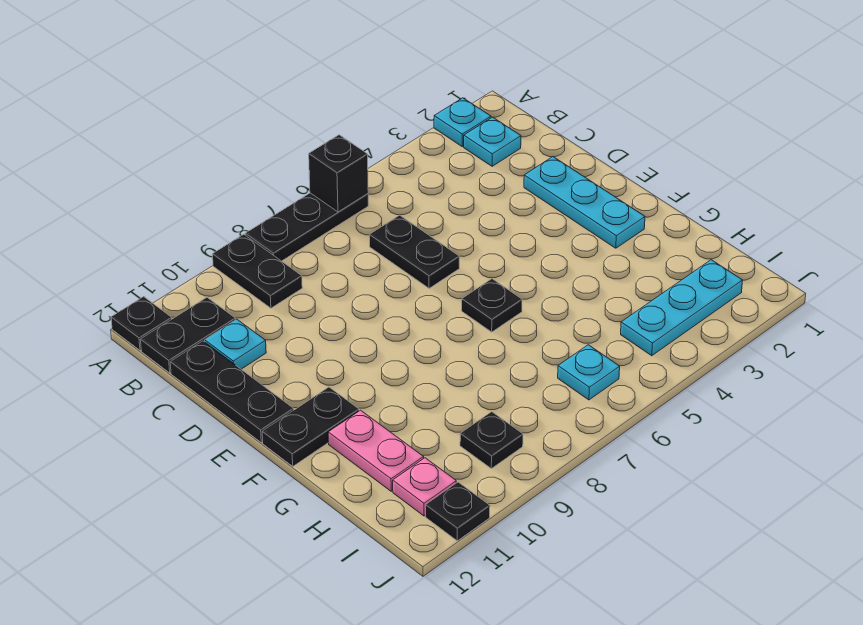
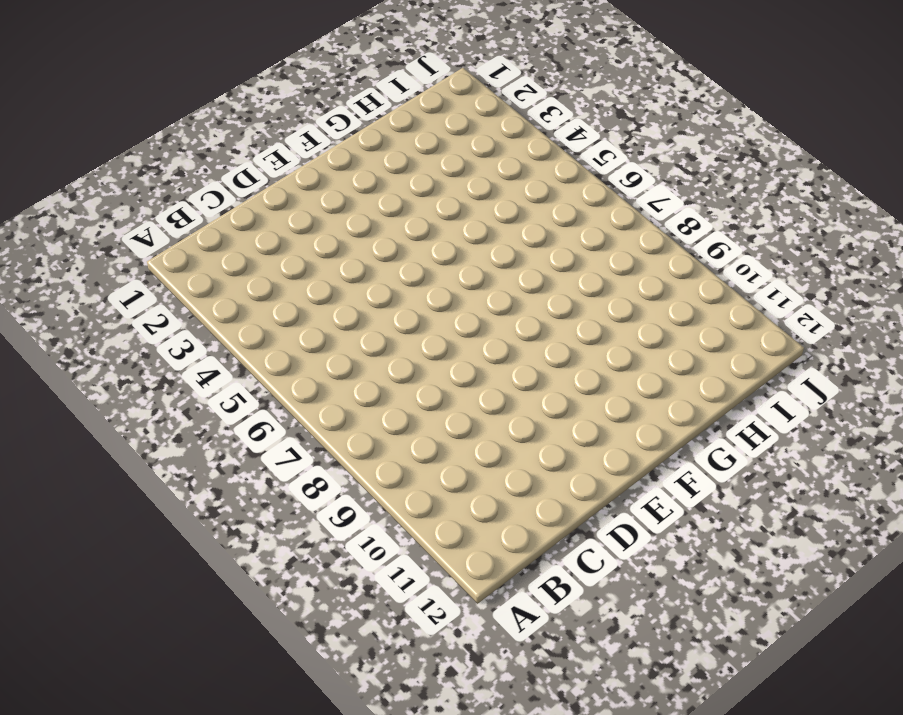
none -> cyan plate A2 level 1
none -> black plate A6:A8 level 1
none -> black plate A9:B9 level 1

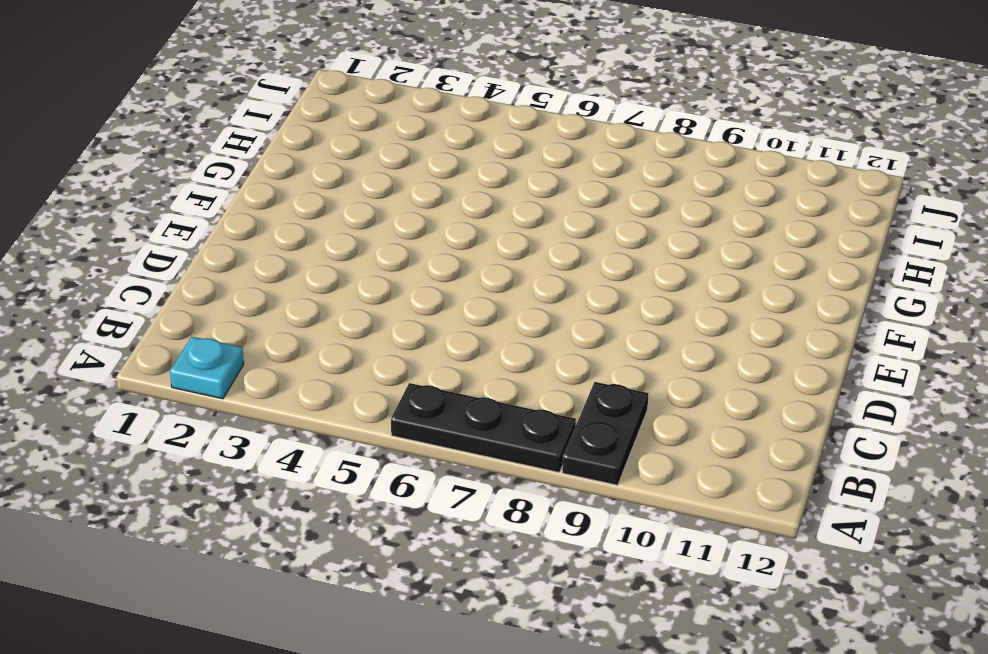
none -> black plate A12 level 1
none -> cyan plate B2 level 1
none -> black plate B11:B12 level 1

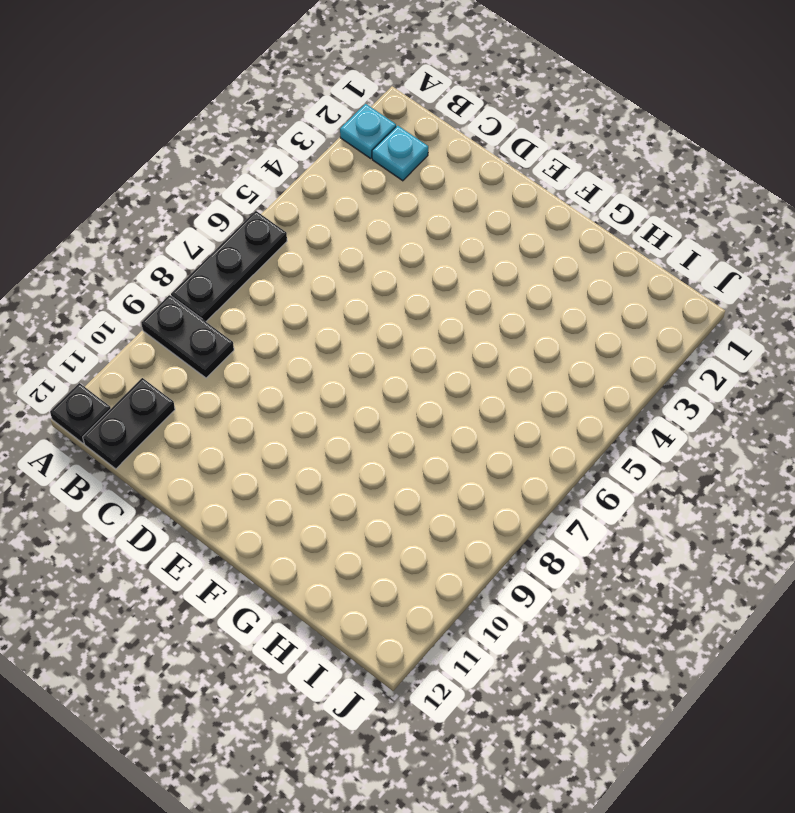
none -> black plate C6:D6 level 1
none -> cyan plate C11 level 1
none -> black plate C12:E12 level 1

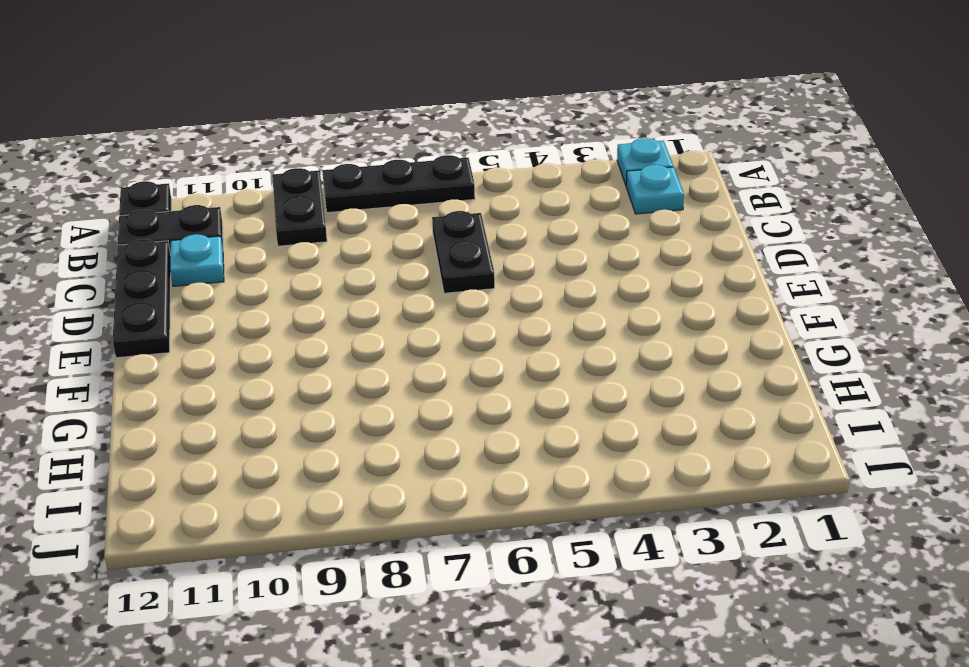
none -> cyan plate D2:F2 level 1
none -> black plate F6 level 1
none -> black plate F11:F12 level 1

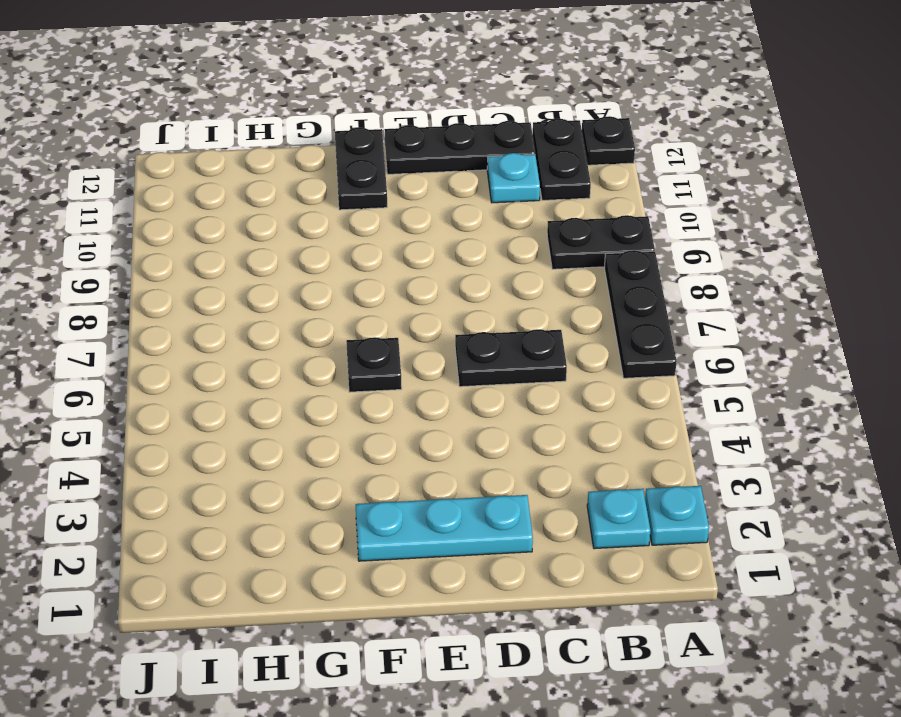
none -> pink plate G11:H11 level 1
none -> cyan plate I2:I4 level 1
none -> cyan plate I6 level 1

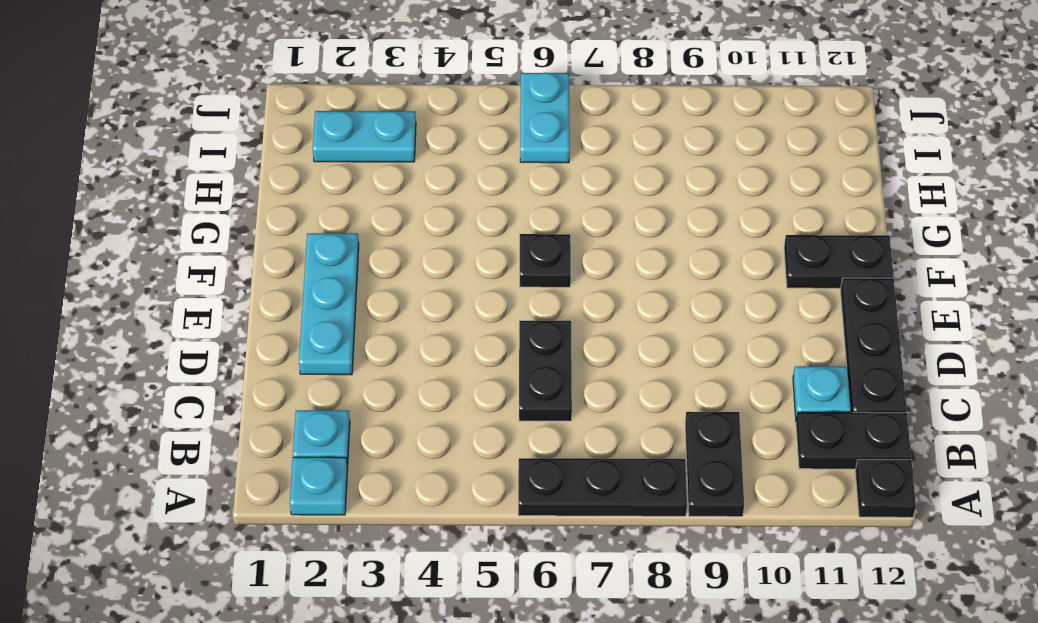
cyan plate I2:I3 level 1 -> cyan plate I2:I4 level 1
cyan plate I6:J6 level 1 -> cyan plate I6 level 1
none -> pink plate G11:H11 level 1
none -> black plate I9 level 1
none -> pink plate I11 level 1

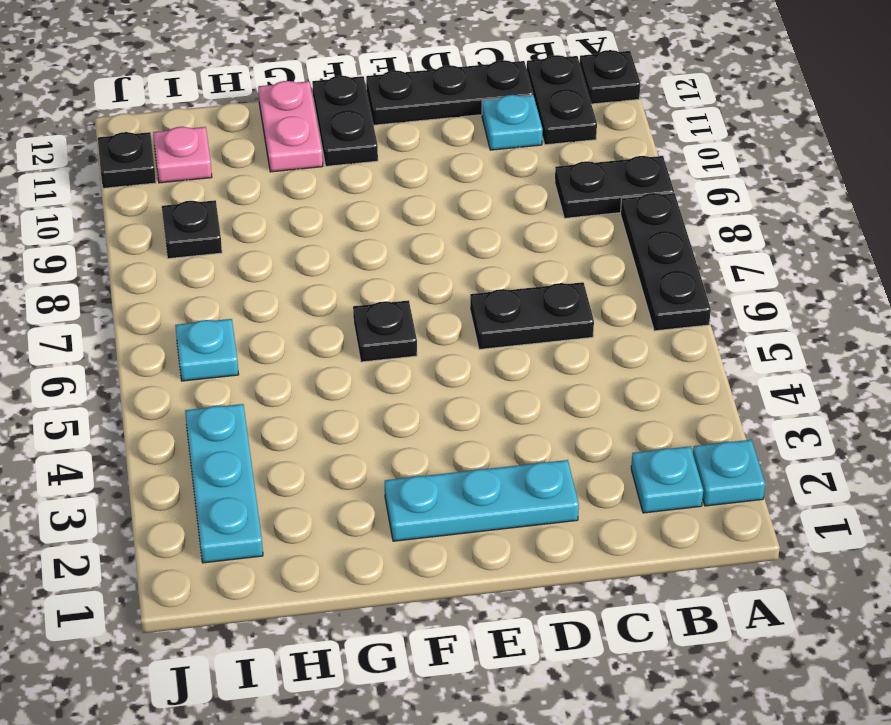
pink plate G11:G12 level 1 -> pink plate G11:H11 level 1
none -> black brick A6 level 2

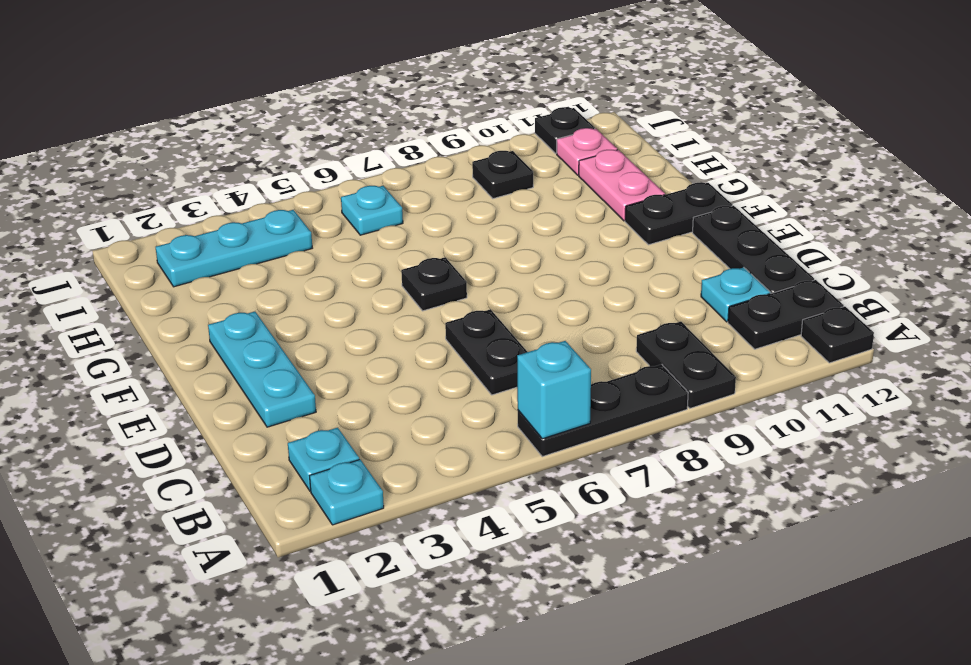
cyan brick A6 level 2 -> black brick A6 level 2

